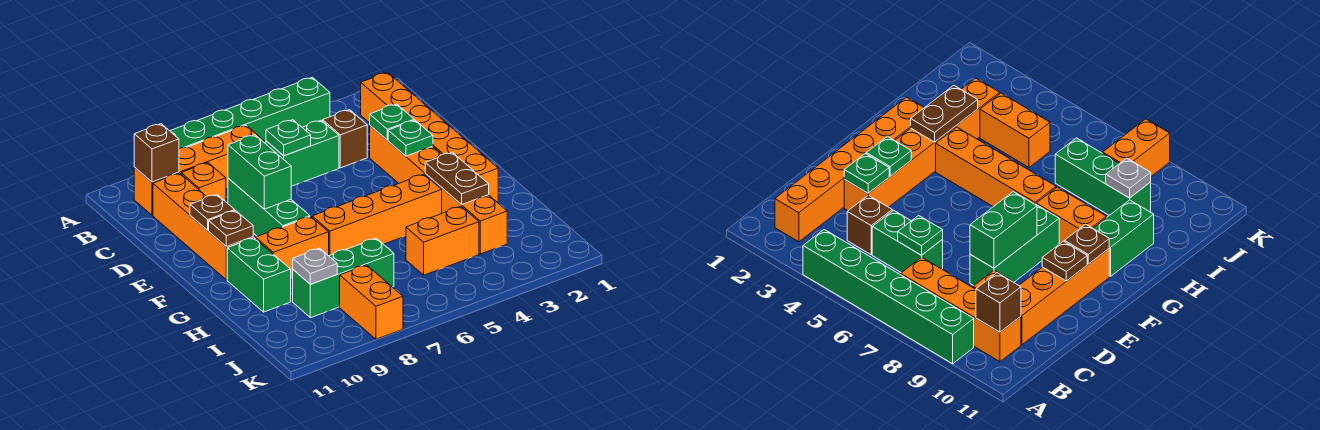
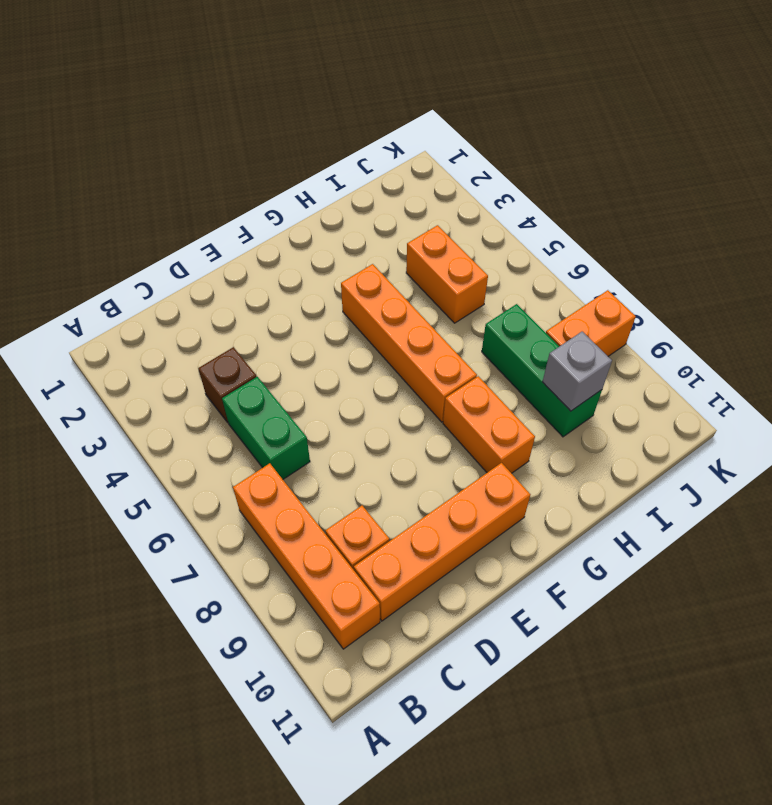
grey brick I9 level 2 -> grey plate I9 level 2
none -> green brick A4:A9 level 1
none -> orange brick B2:G2 level 1
none -> orange brick D3:I3 level 1

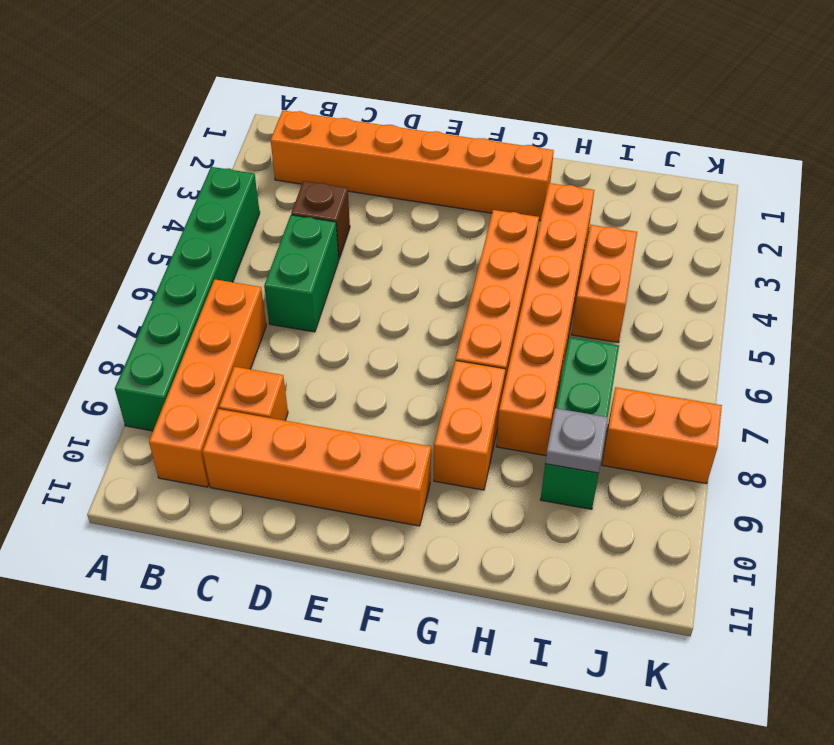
orange brick H3:H8 level 1 -> orange brick D3:I3 level 1
none -> green brick D8:F8 level 1
none -> green brick G10:H10 level 1
none -> brown brick B10 level 2

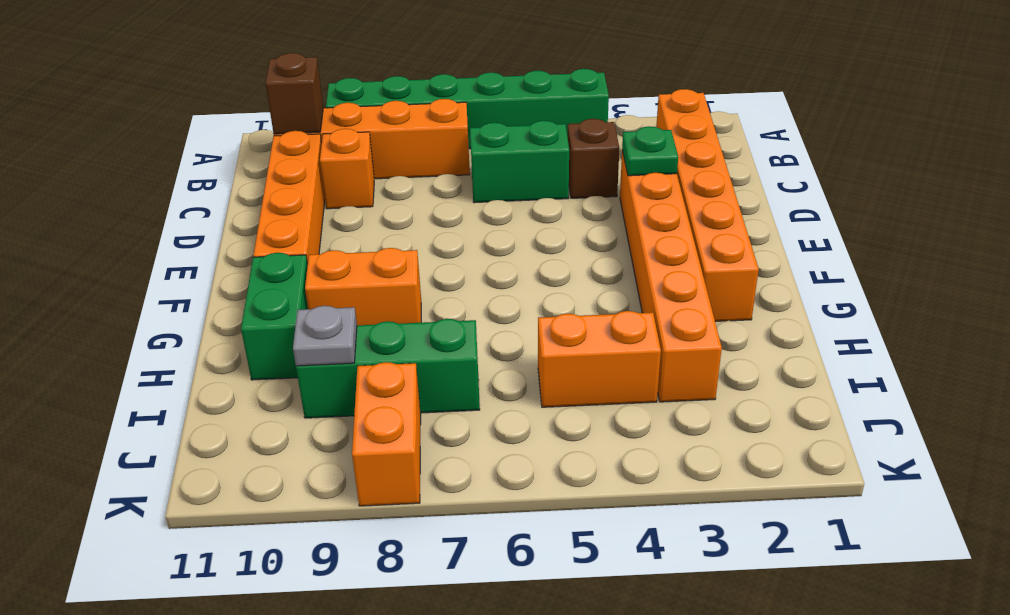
none -> green brick D8:F8 level 1
none -> orange brick G4:G7 level 1
none -> green plate C6 level 2

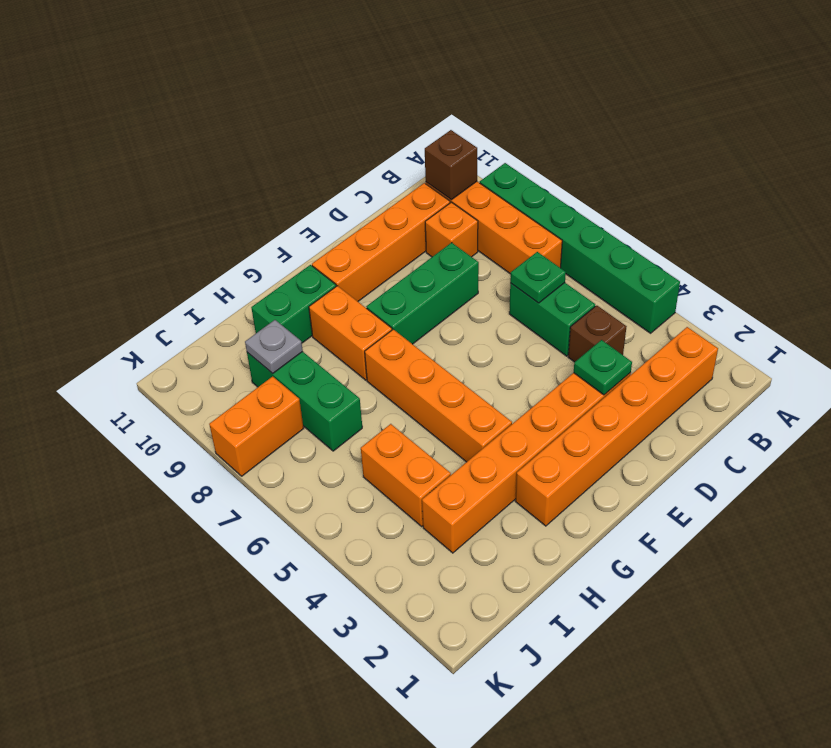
none -> green brick D8:E8 level 2
none -> green plate E3 level 2
none -> brown plate E10 level 2

